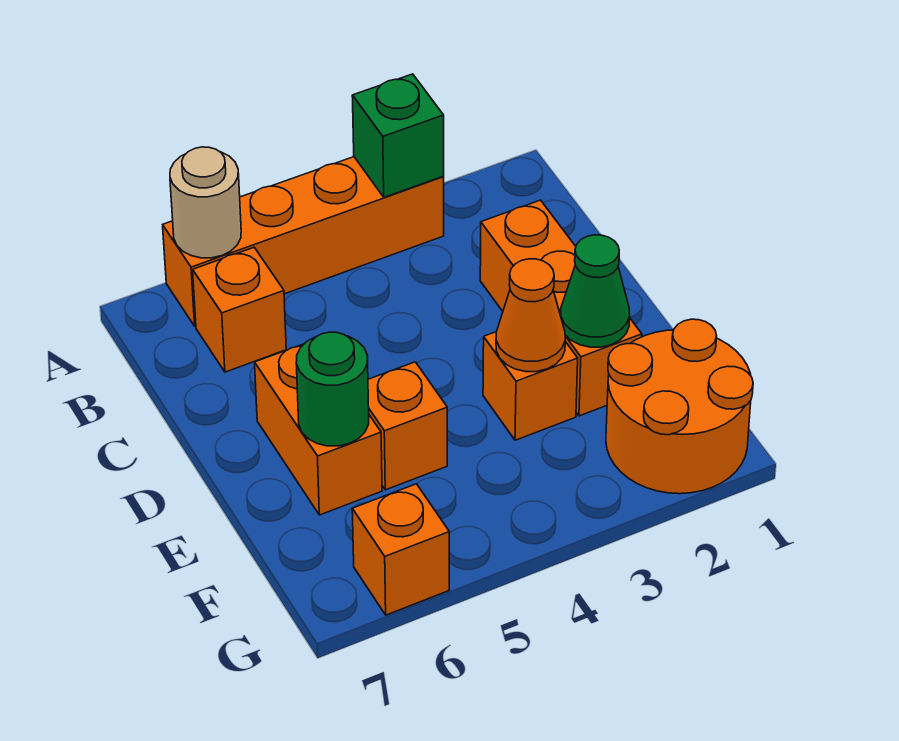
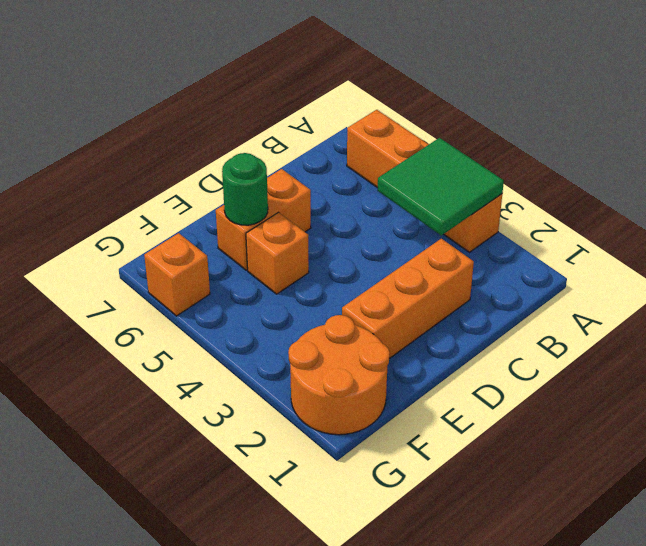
green tile A3:B4 level 2 -> green brick A3 level 2
none -> orange brick B6 level 1
none -> orange brick E3 level 1
none -> tan round brick A6 level 2

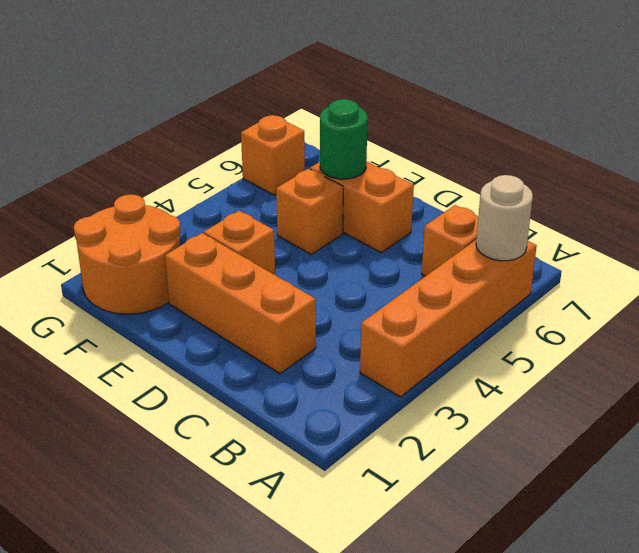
none -> green brick A3 level 2
none -> green cone E2 level 2
none -> orange cone E3 level 2

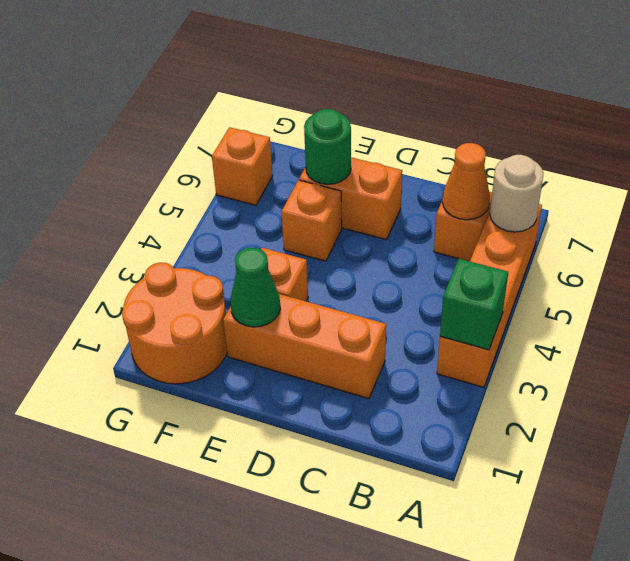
orange cone B6 level 2 -> orange cone E3 level 2

